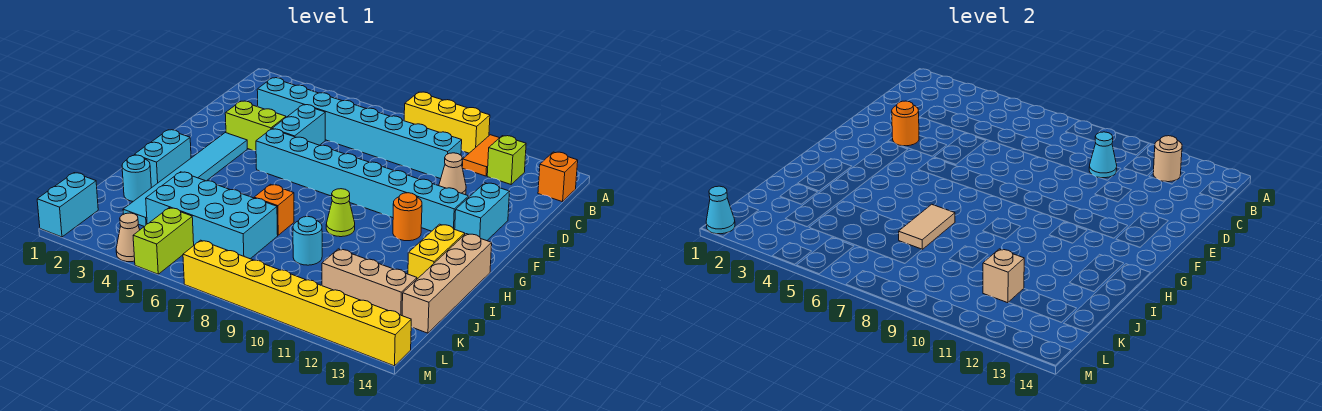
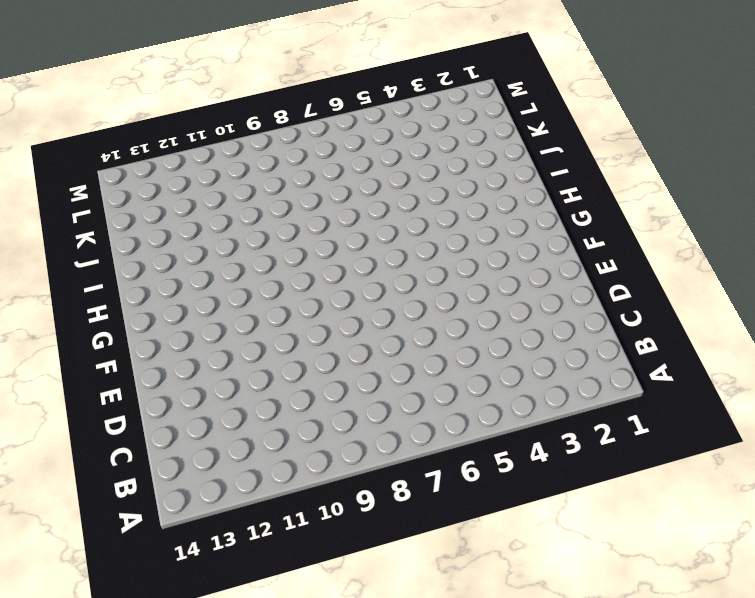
none -> yellow brick A8:A10 level 1
none -> orange tile A11:B11 level 1
none -> lime brick B12 level 1
none -> orange brick B14 level 1

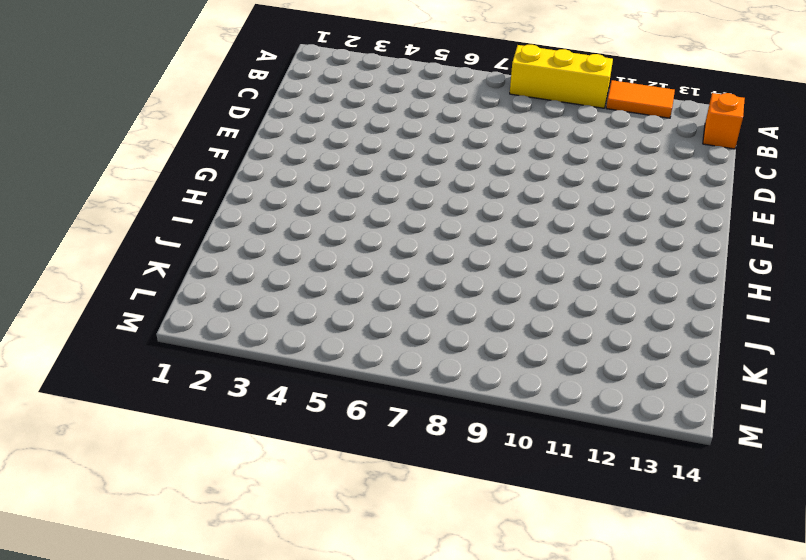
orange tile A11:A12 level 1 -> orange tile A11:B11 level 1
none -> lime brick B12 level 1
none -> cyan brick C3:C10 level 1
none -> cyan brick D5:E5 level 1
none -> tan cone D11 level 1

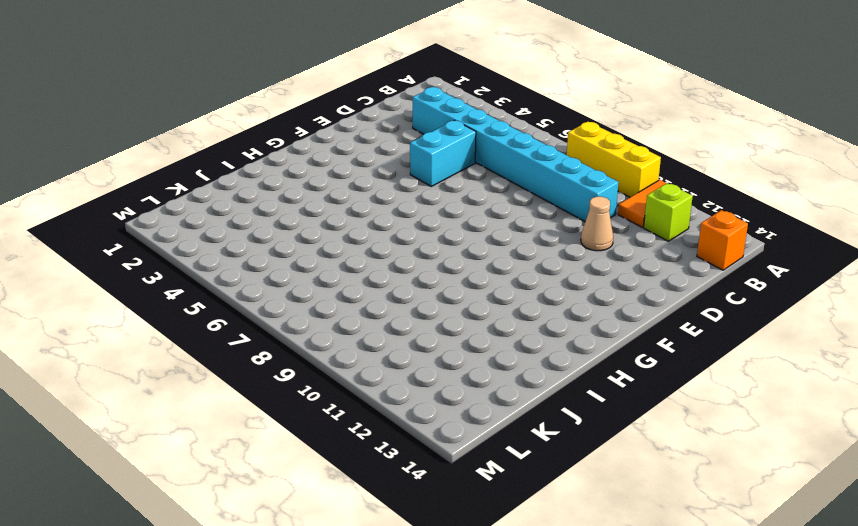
none -> lime brick E3:E4 level 1
none -> cyan brick E13:F13 level 1
none -> cyan tile F3:K3 level 1
none -> cyan brick F5:F12 level 1

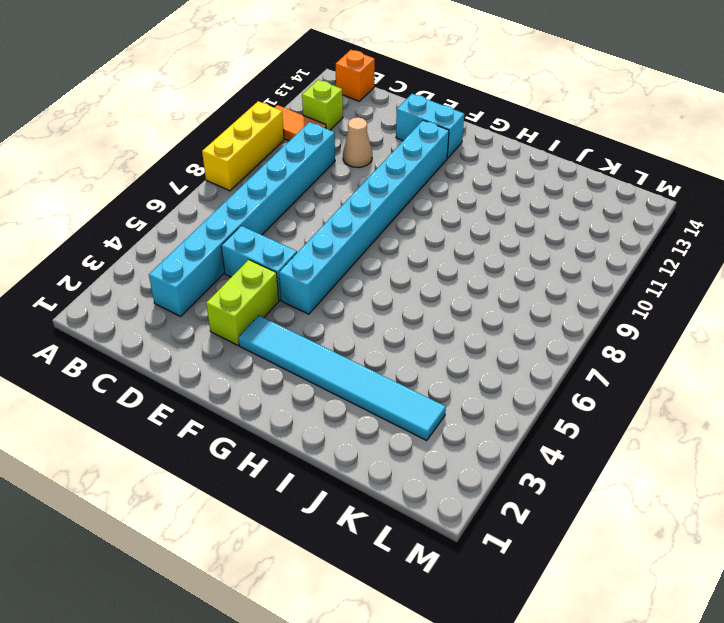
none -> orange round brick G11 level 1
none -> cyan brick H2:I2 level 1
none -> lime cone H9 level 1
none -> yellow brick H13:I13 level 1

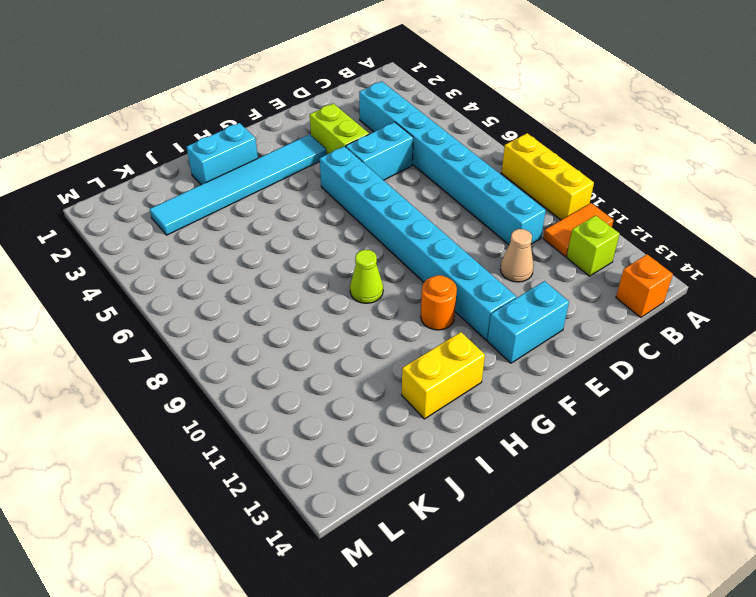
none -> tan brick H14:K14 level 1
none -> orange brick I7 level 1
none -> cyan round brick J2 level 1
none -> cyan brick J4:K7 level 1

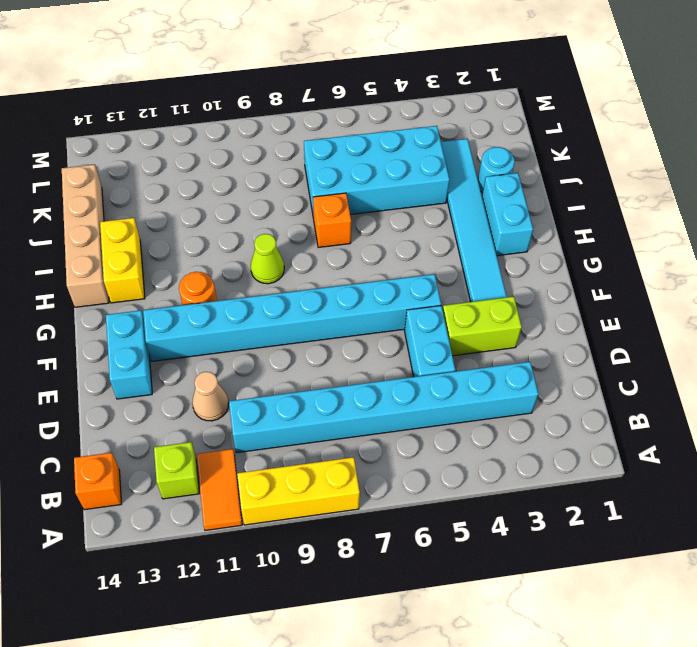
none -> cyan round brick J9 level 1
none -> tan brick K11:K13 level 1
none -> cyan brick L1:M1 level 1
none -> lime brick L5:M5 level 1

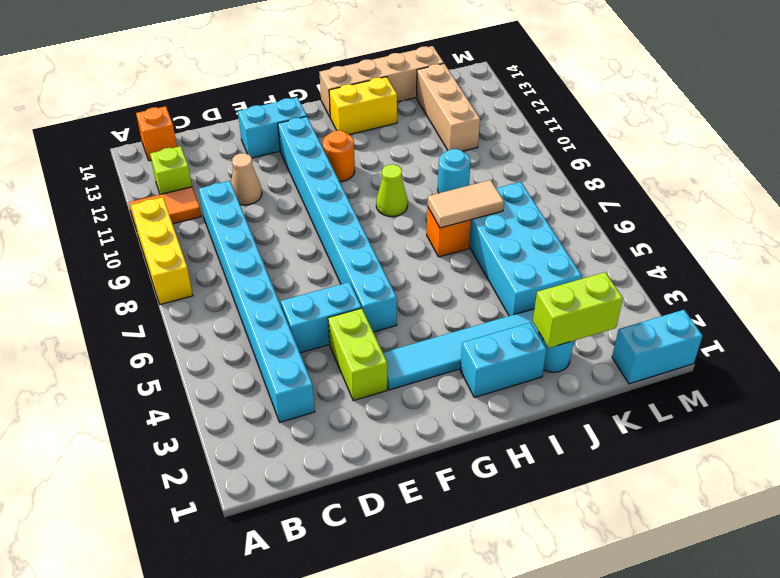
lime brick J2:K2 level 2 -> lime brick L5:M5 level 1
none -> tan cone M4 level 1
none -> yellow brick M7:M14 level 1
none -> tan round brick B12 level 2
none -> cyan cone C10 level 2

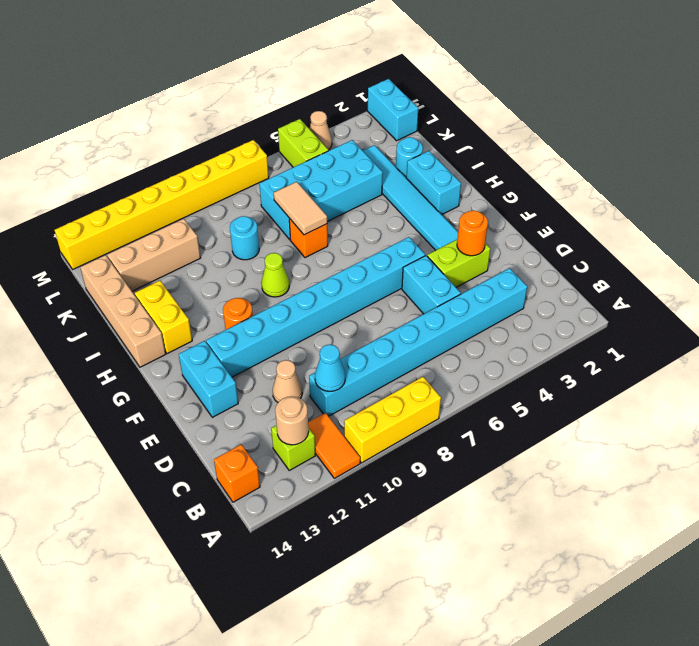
none -> tan brick K11 level 2
none -> cyan cone M1 level 2

